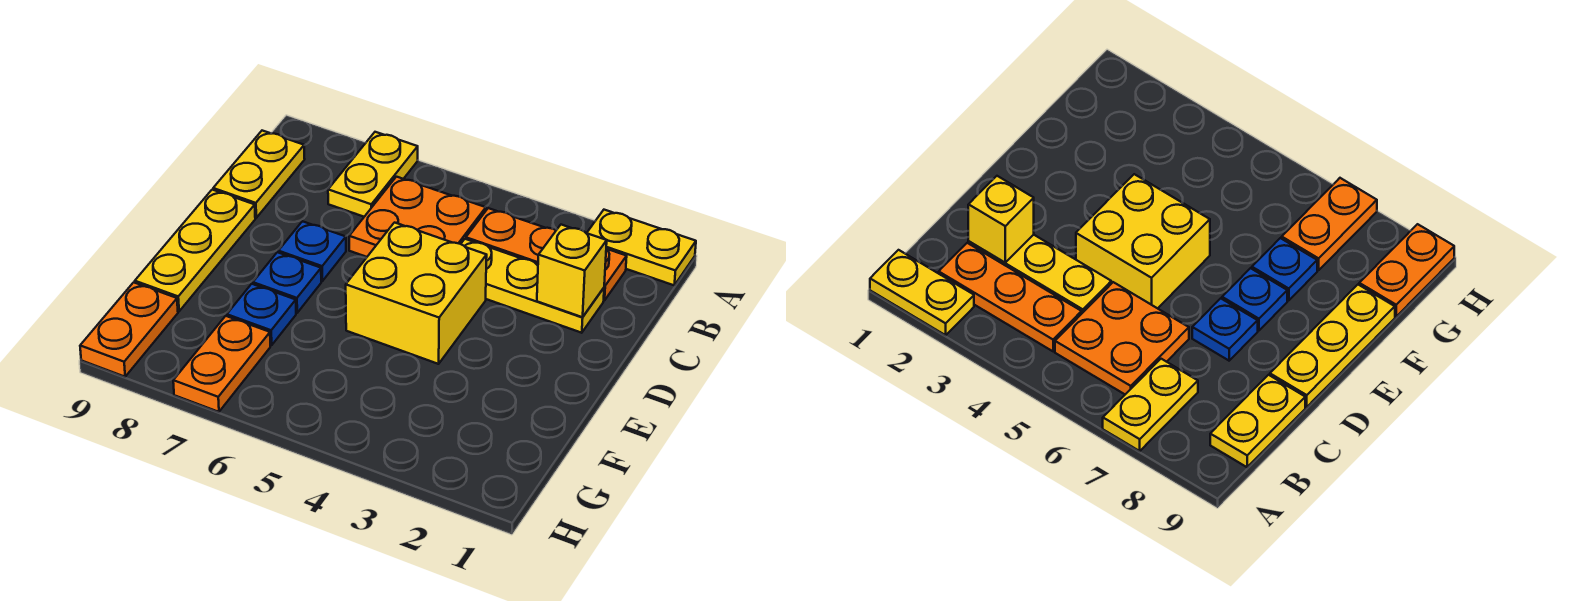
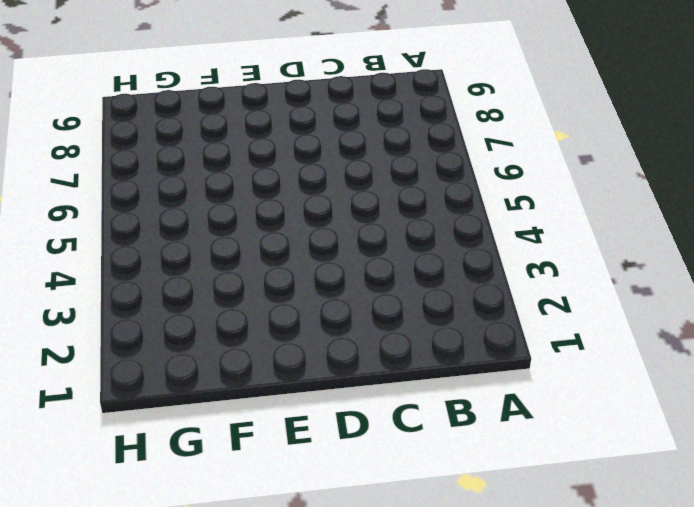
none -> yellow plate A1:A2 level 1
none -> yellow plate A7:B7 level 1
none -> orange plate B2:B4 level 1

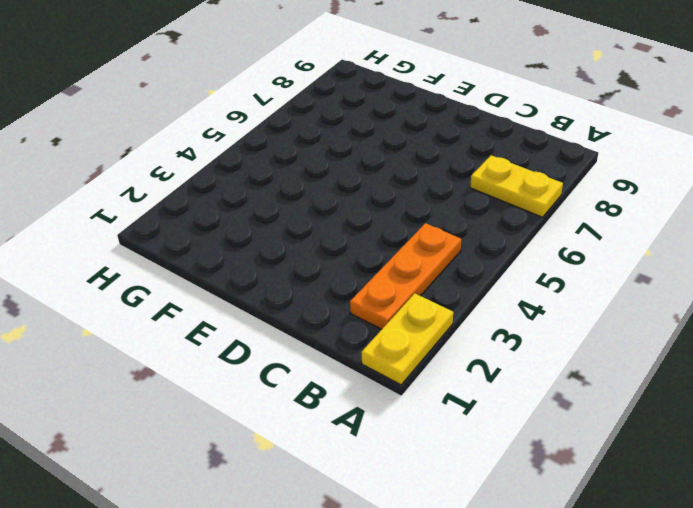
none -> orange plate B5:C6 level 1
none -> yellow plate B9:C9 level 1
none -> yellow plate C2:C4 level 1

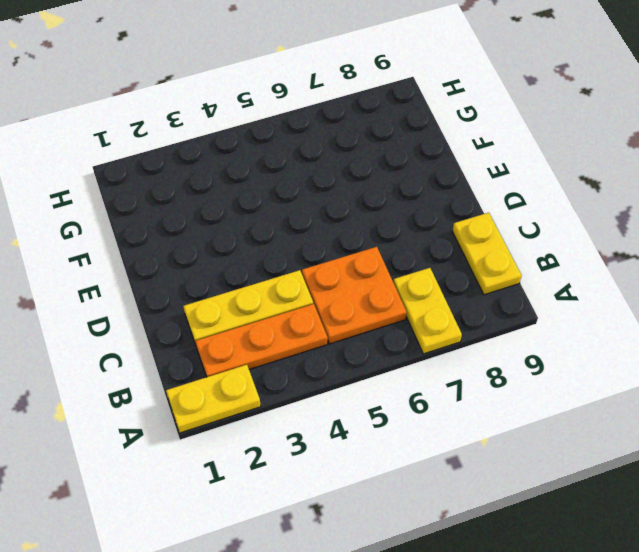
none -> yellow brick D4:E5 level 1
none -> blue plate D7 level 1
none -> yellow plate D9:F9 level 1

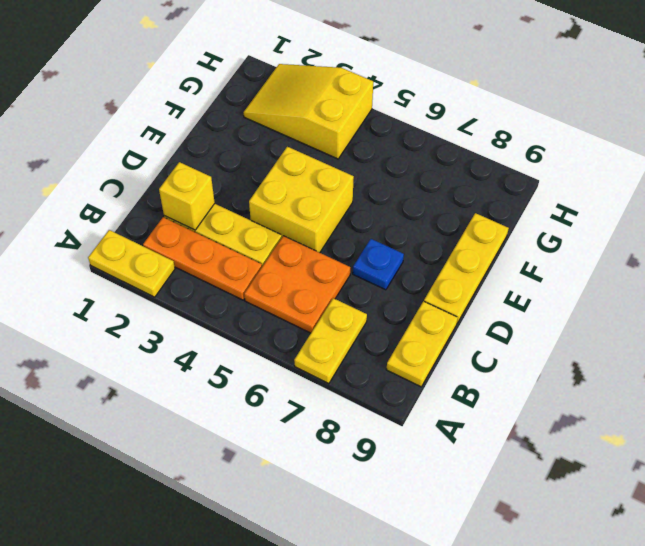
yellow slope G2:H4 level 1 top 4 -> none
none -> blue plate E7 level 1
none -> blue plate F7 level 1
none -> orange plate G7:H7 level 1

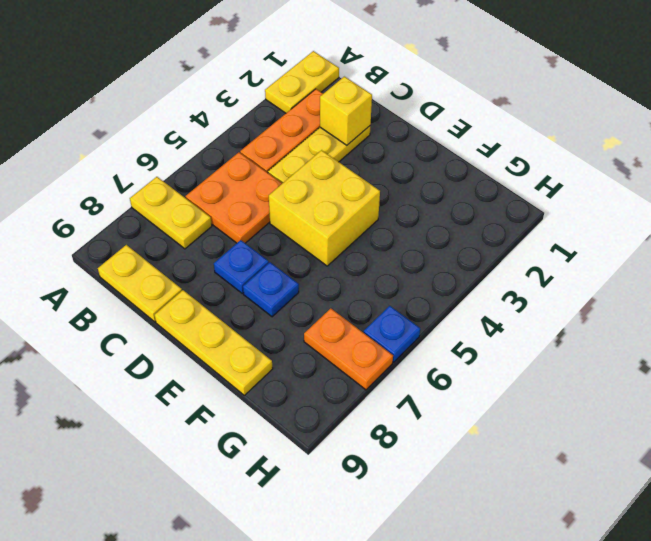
blue plate H6 level 1 -> blue plate F7 level 1
none -> orange plate G9:H9 level 1

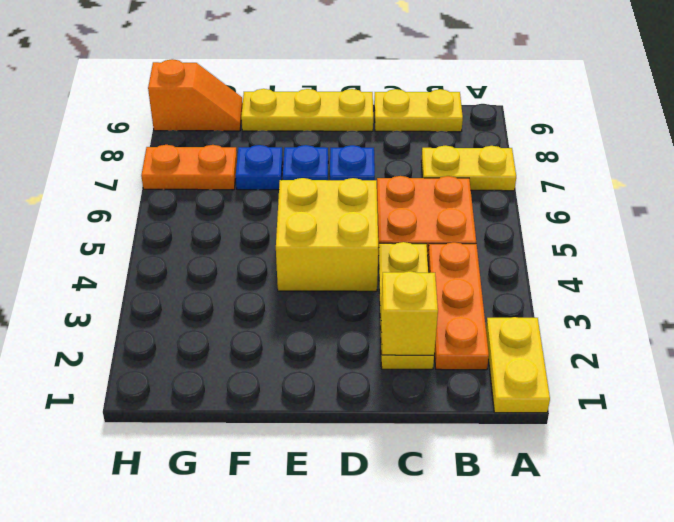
orange slope G9:H9 level 1 top H -> orange plate G9:H9 level 1

